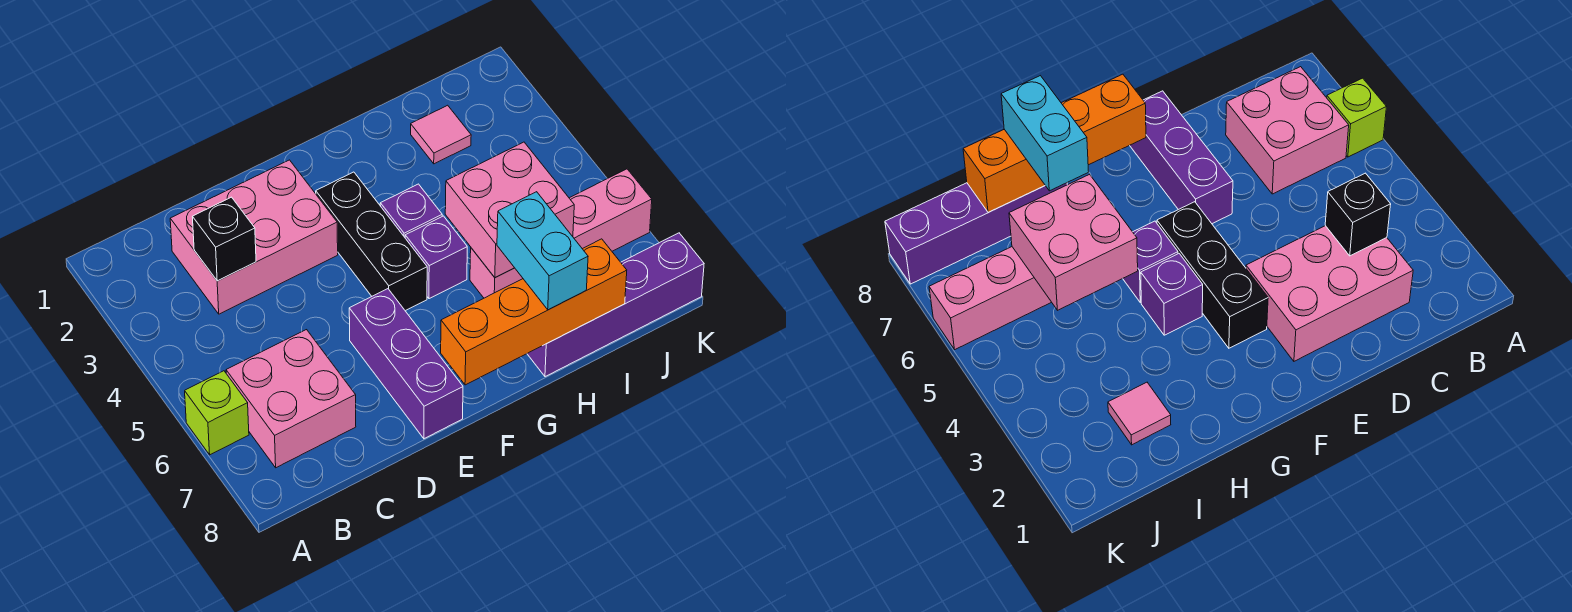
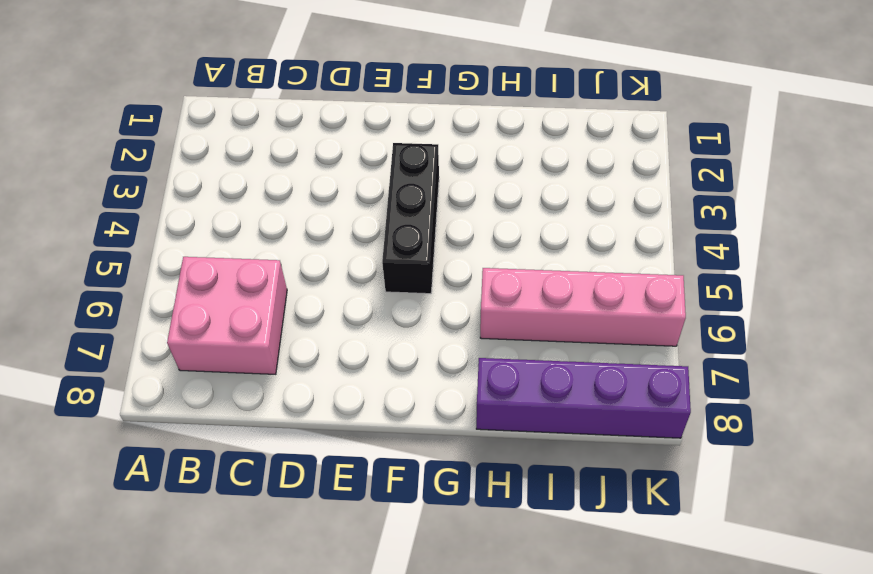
none -> lime brick A6 level 1
none -> pink brick C2:E3 level 1
none -> purple brick E6:E8 level 1

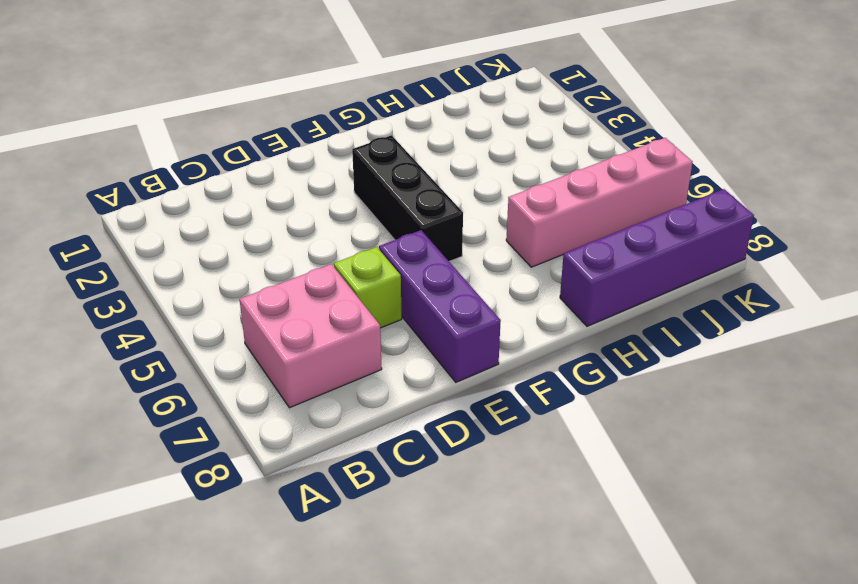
lime brick D6 level 1 -> lime brick A6 level 1
none -> pink brick C2:E3 level 1
none -> purple brick G4 level 1
none -> purple brick G5 level 1

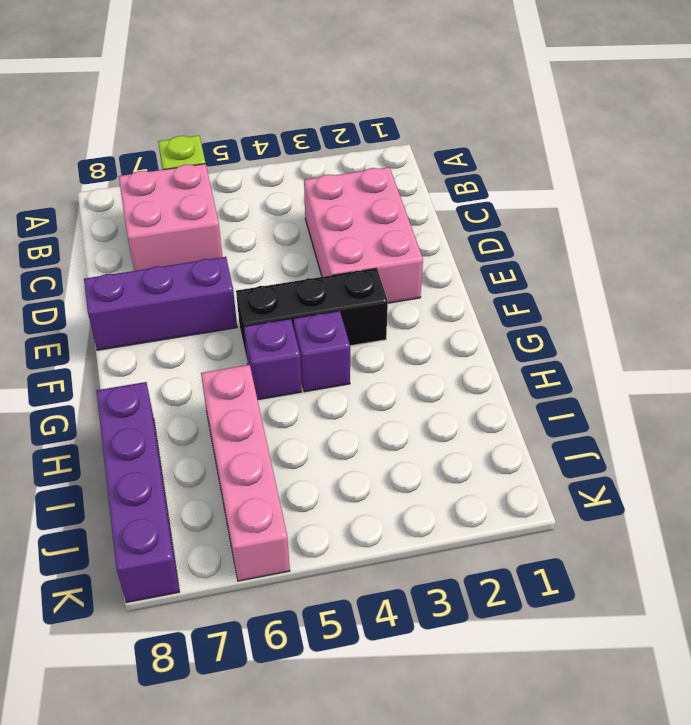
none -> pink tile I2 level 1
none -> black brick C3 level 2
none -> orange brick F8:I8 level 2

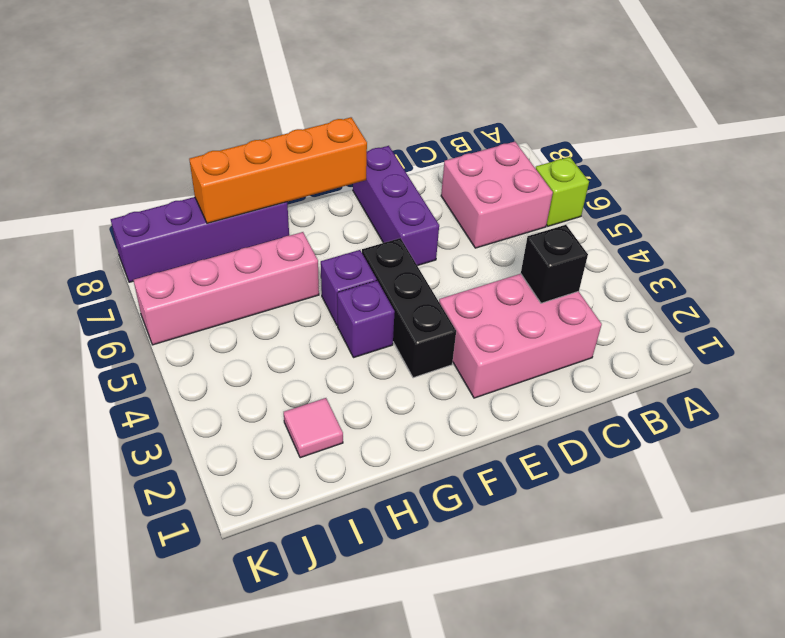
none -> pink brick H5:I6 level 2
none -> cyan brick H7:H8 level 3

